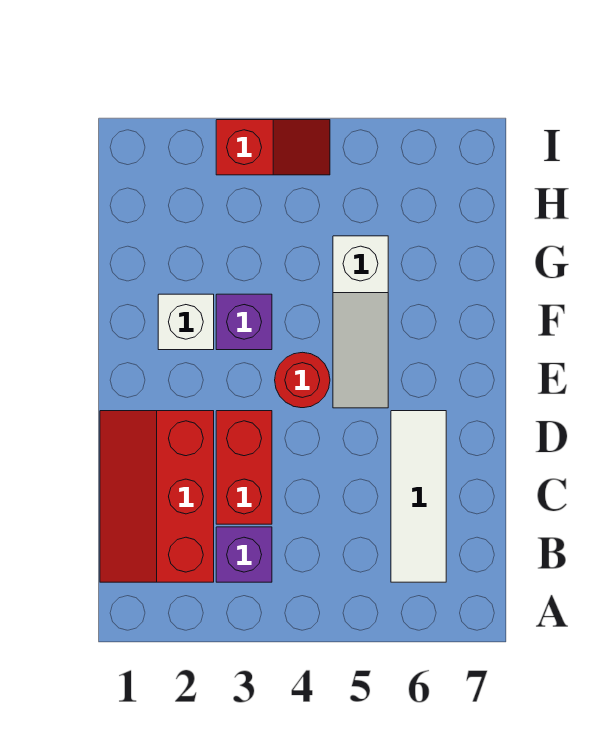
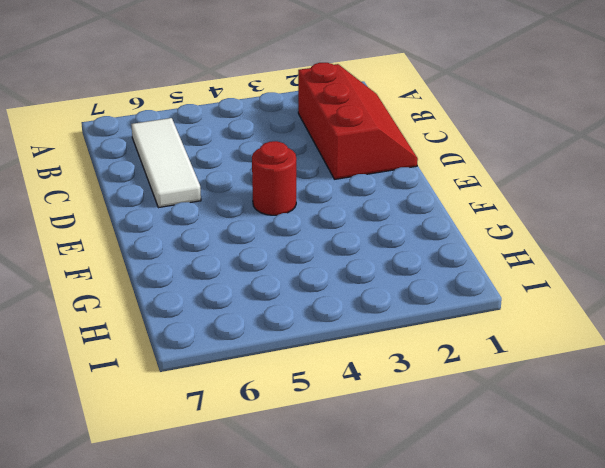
none -> purple brick B3 level 1
none -> red brick C3:D3 level 1

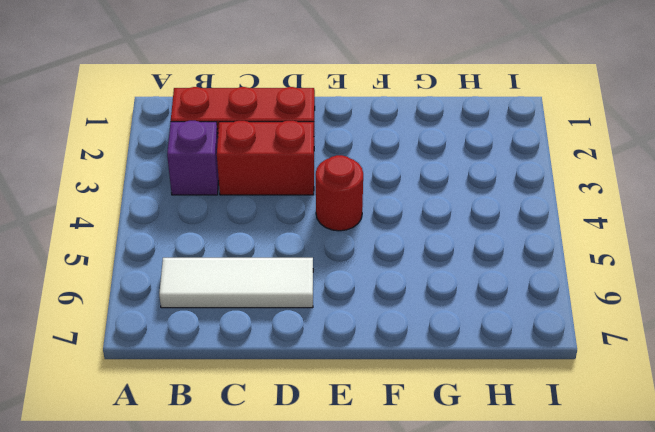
none -> white slope E5:G5 level 1 top G
none -> white brick F2 level 1

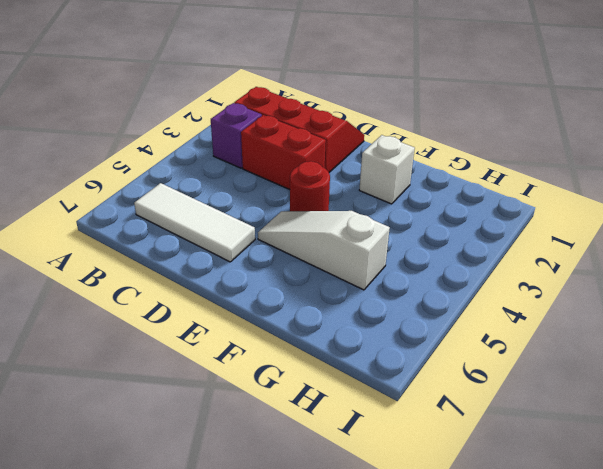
none -> purple brick F3 level 1
none -> red slope I3:I4 level 1 top 3

